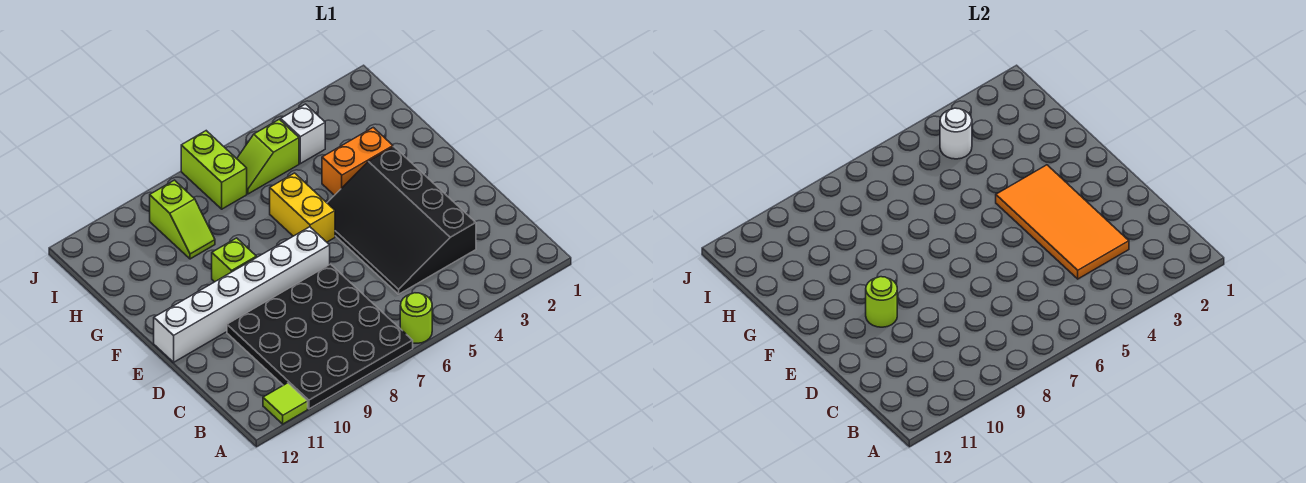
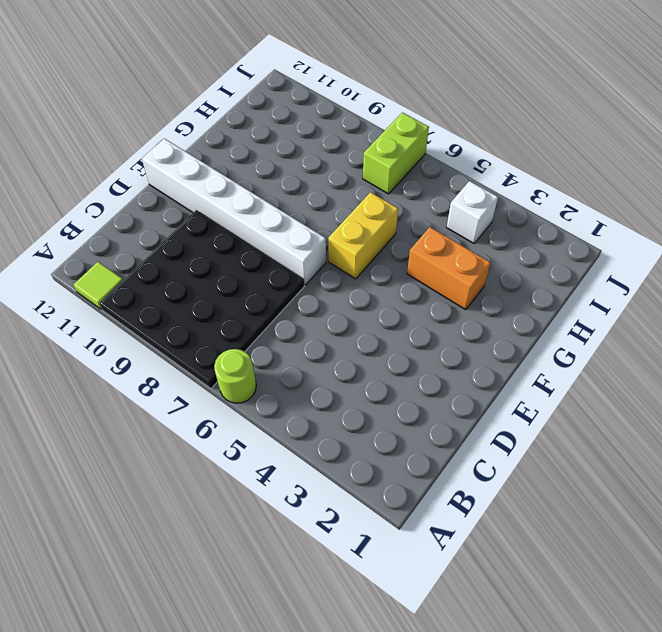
none -> black slope C3:F5 level 1 top 3
none -> lime brick F9 level 1
none -> lime slope H9:I9 level 1 top I

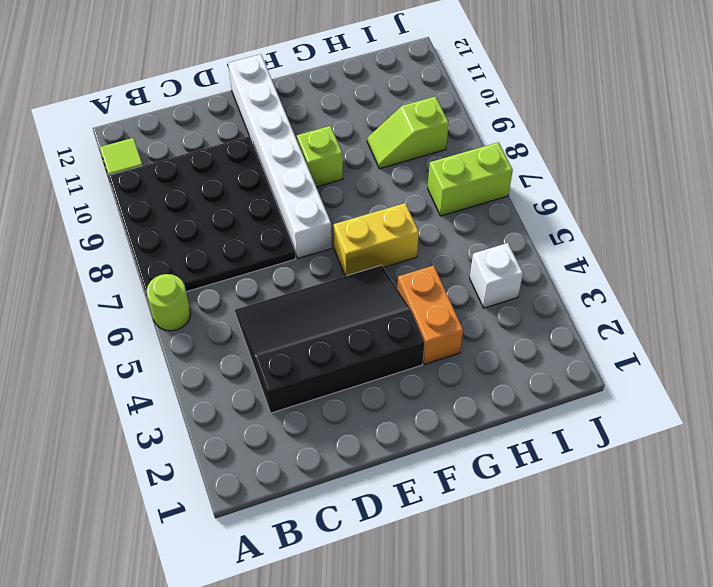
none -> lime slope I5:I6 level 1 top 5
none -> orange tile C3:F4 level 2
none -> lime round brick E10 level 2

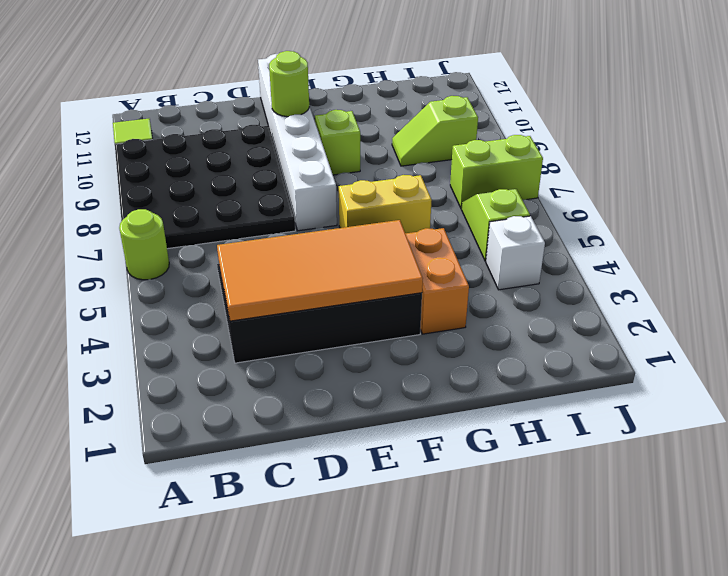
none -> white round brick I4 level 2

